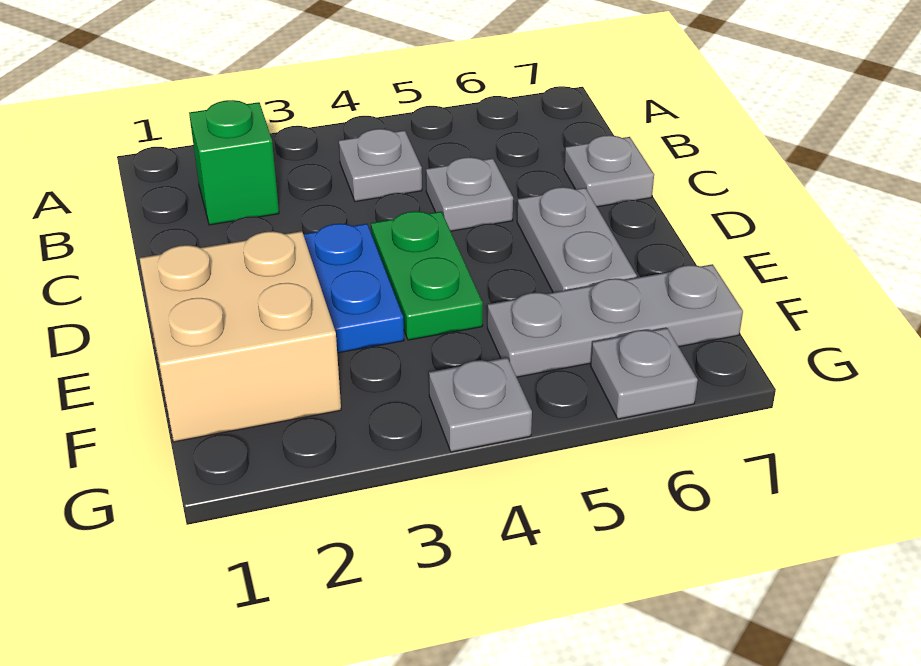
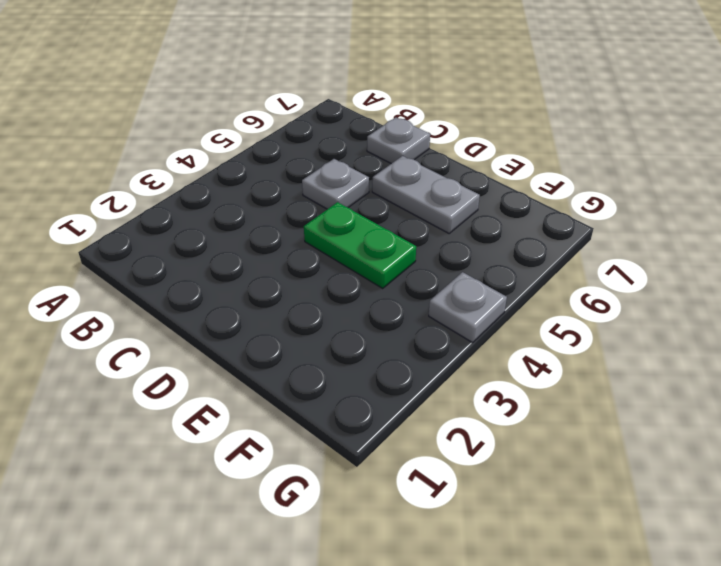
none -> green brick B2 level 1
none -> grey plate B4 level 1

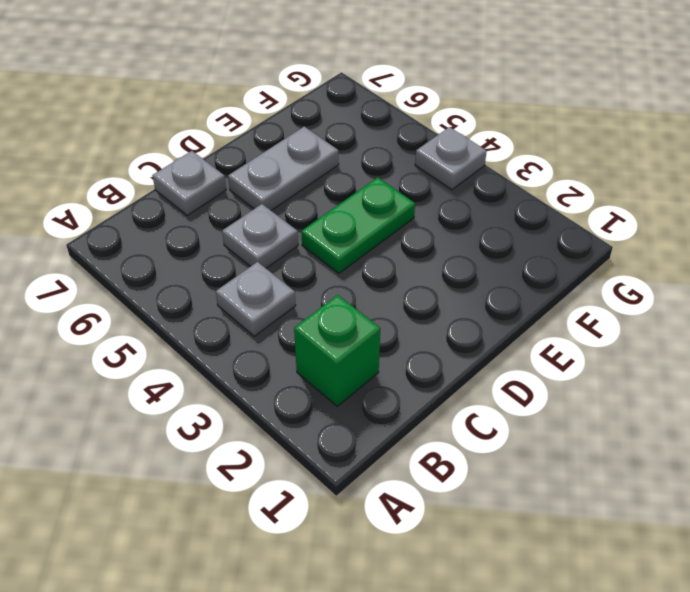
none -> blue plate D3:E3 level 1
none -> tan brick E1:F2 level 1

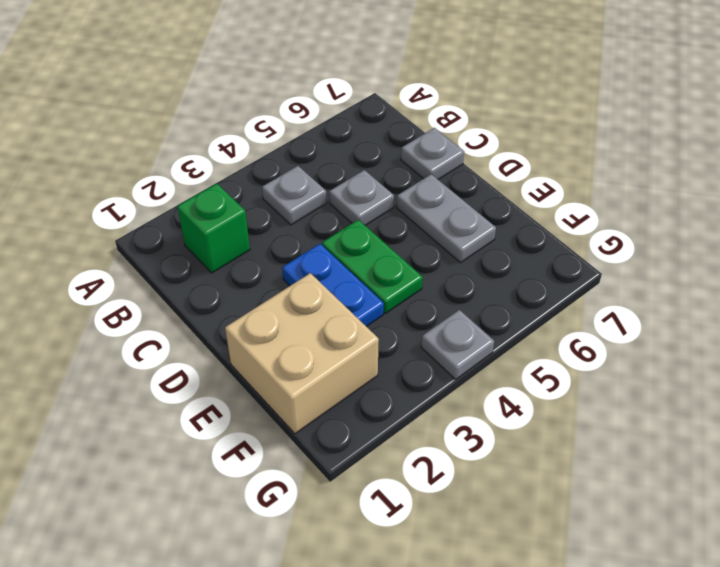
none -> grey plate F5:F7 level 1
none -> grey plate G6 level 1

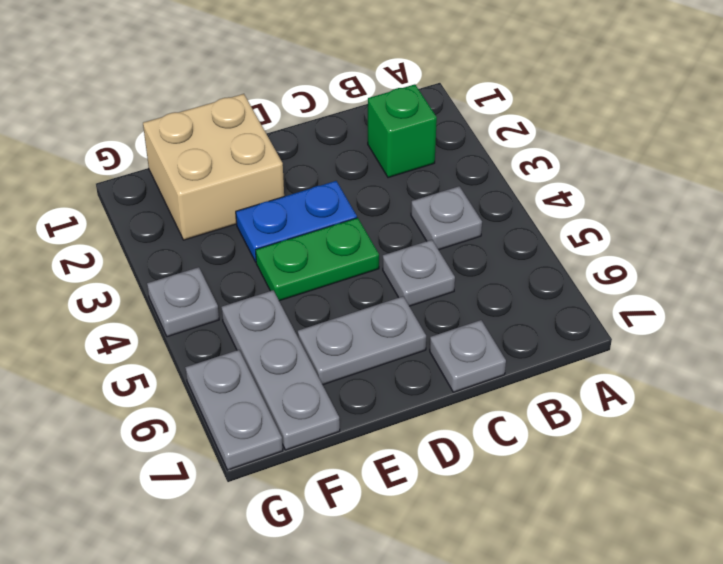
grey plate G6:G7 level 1 -> grey plate G6 level 1

